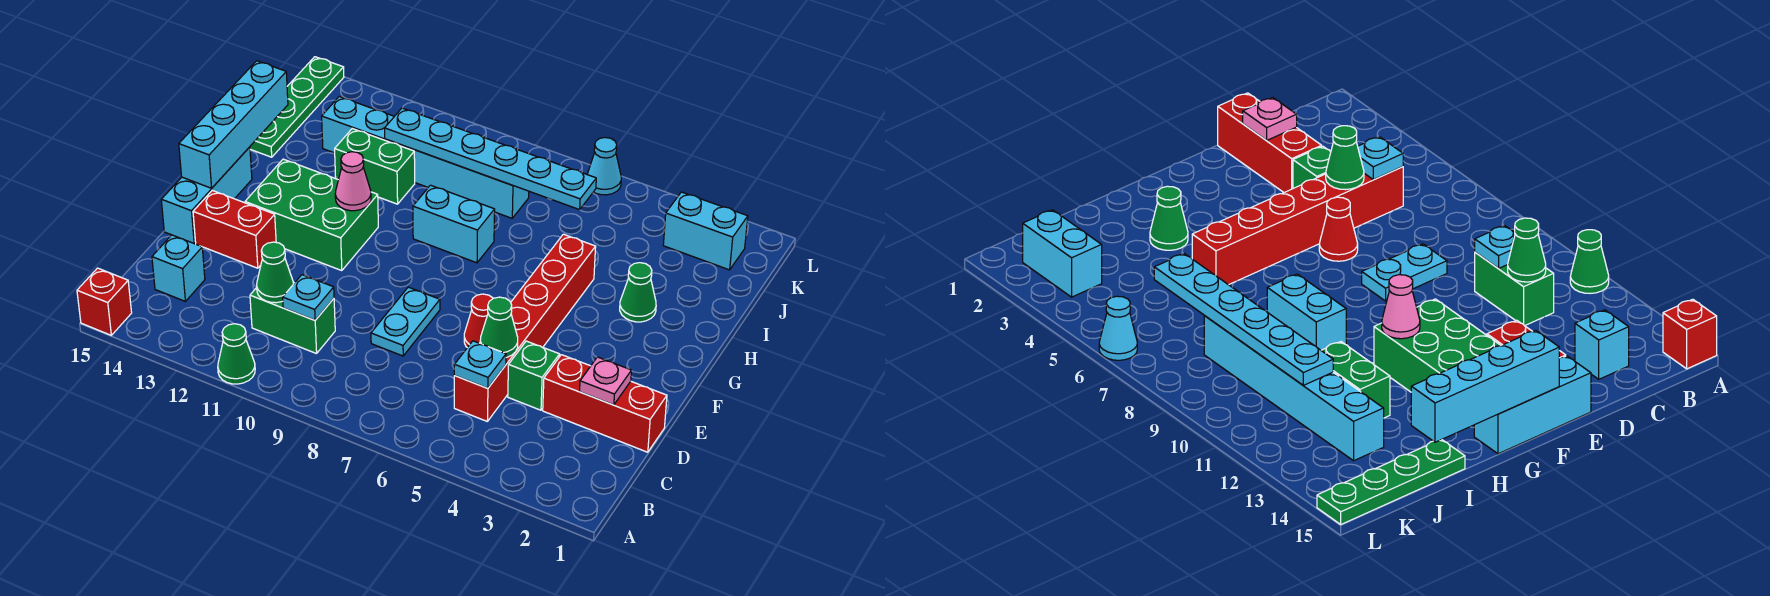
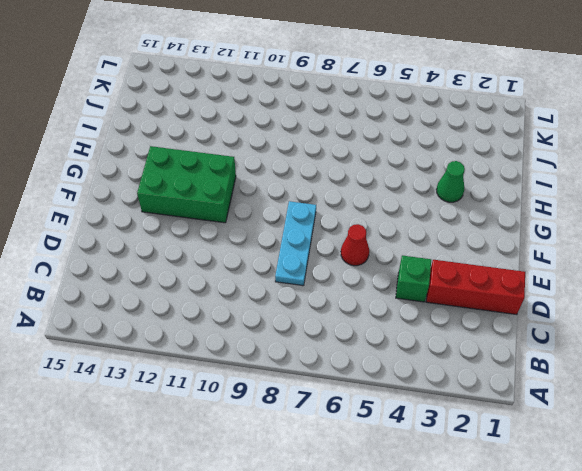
cyan plate D8:F8 level 1 -> cyan plate D8:E8 level 1
none -> green cone A11 level 1
none -> red brick A15 level 1
none -> red brick C5:H5 level 1

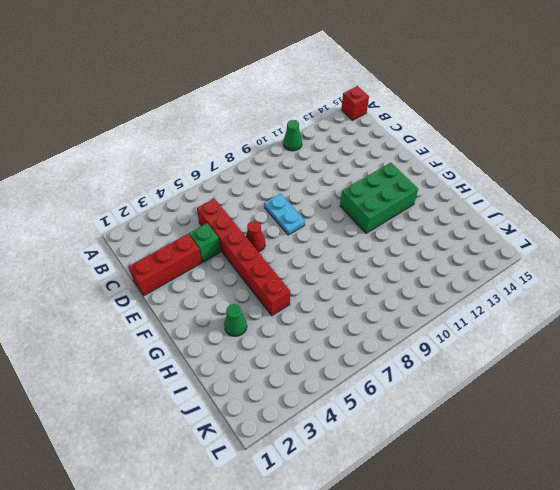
none -> green brick C10:C11 level 1
none -> cyan brick C14 level 1
none -> red brick E13:E14 level 1

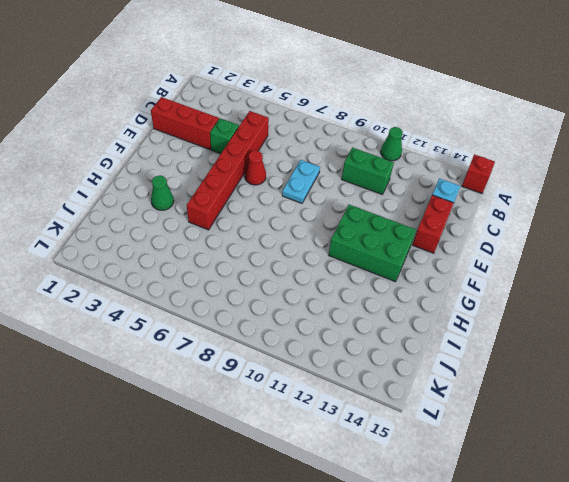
red brick D14:E14 level 1 -> red brick E13:E14 level 1
none -> cyan brick E15:G15 level 1
none -> cyan brick H8:H9 level 1
none -> green brick I11:I12 level 1

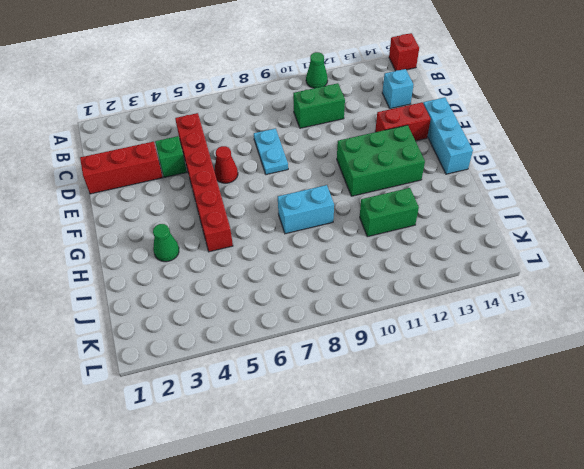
none -> green plate I15:L15 level 1
none -> cyan brick J8:J13 level 1
none -> cyan brick K2:K3 level 1

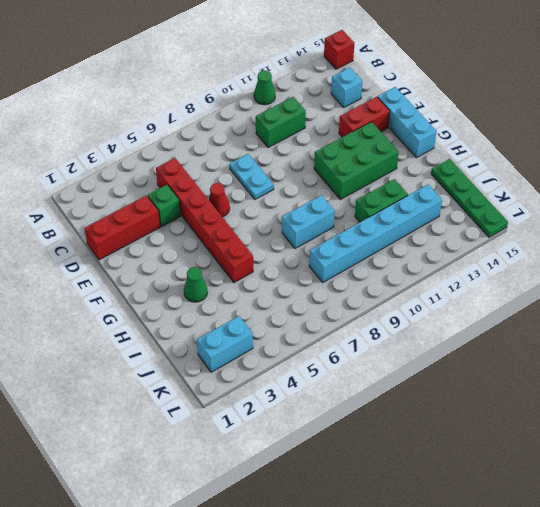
none -> cyan cone L6 level 1
none -> cyan plate C5 level 2
none -> cyan plate C10 level 2

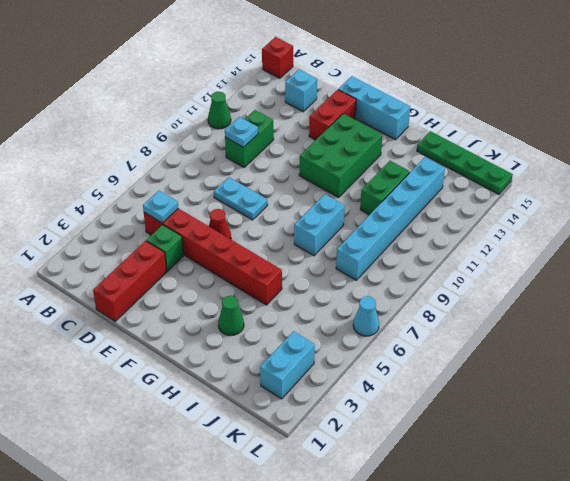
none -> green cone C11 level 2
none -> pink plate D2 level 2
none -> green cone D5 level 2

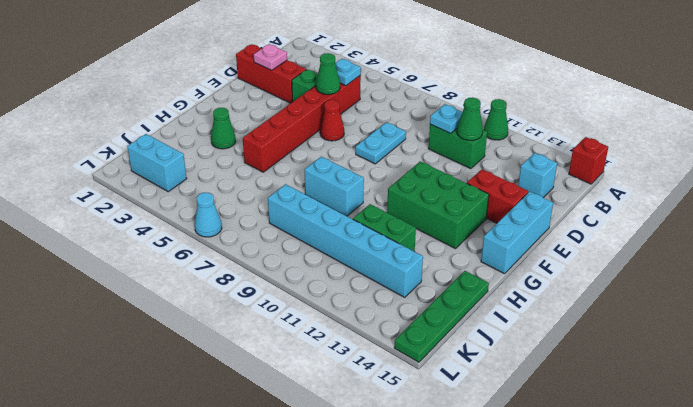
none -> cyan brick F15:I15 level 2
none -> pink cone G11 level 2
none -> cyan plate J6:J11 level 2

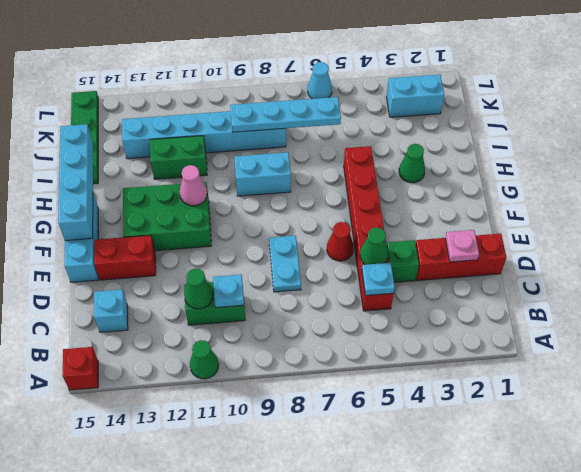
cyan plate J6:J9 level 2 -> cyan plate J6:J11 level 2

